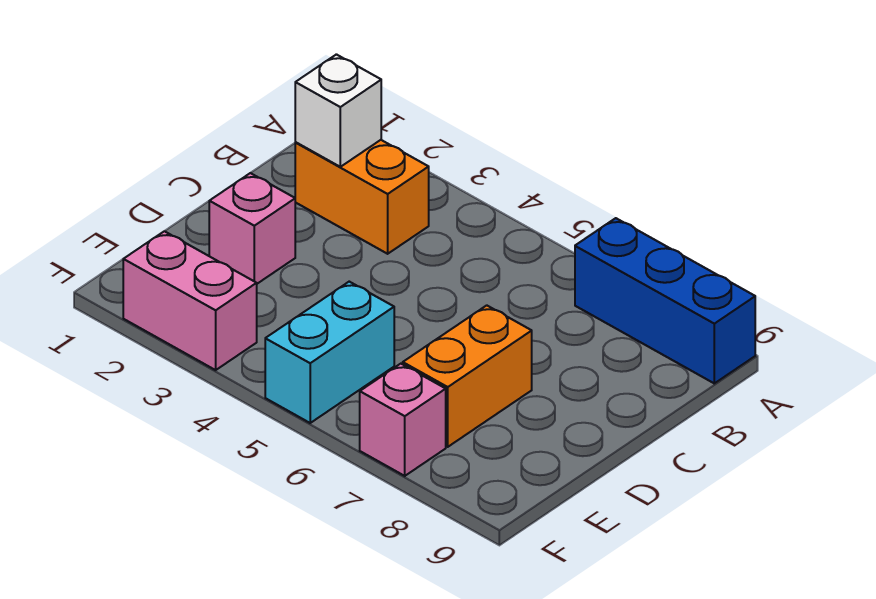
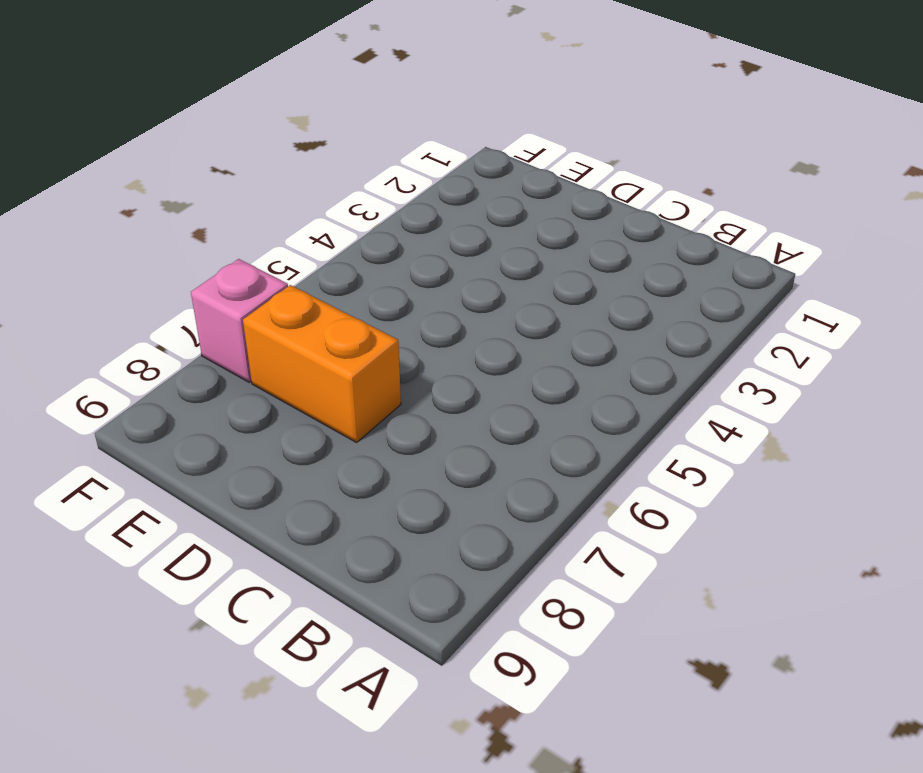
none -> blue brick A7:A9 level 1
none -> orange brick B2:B3 level 1

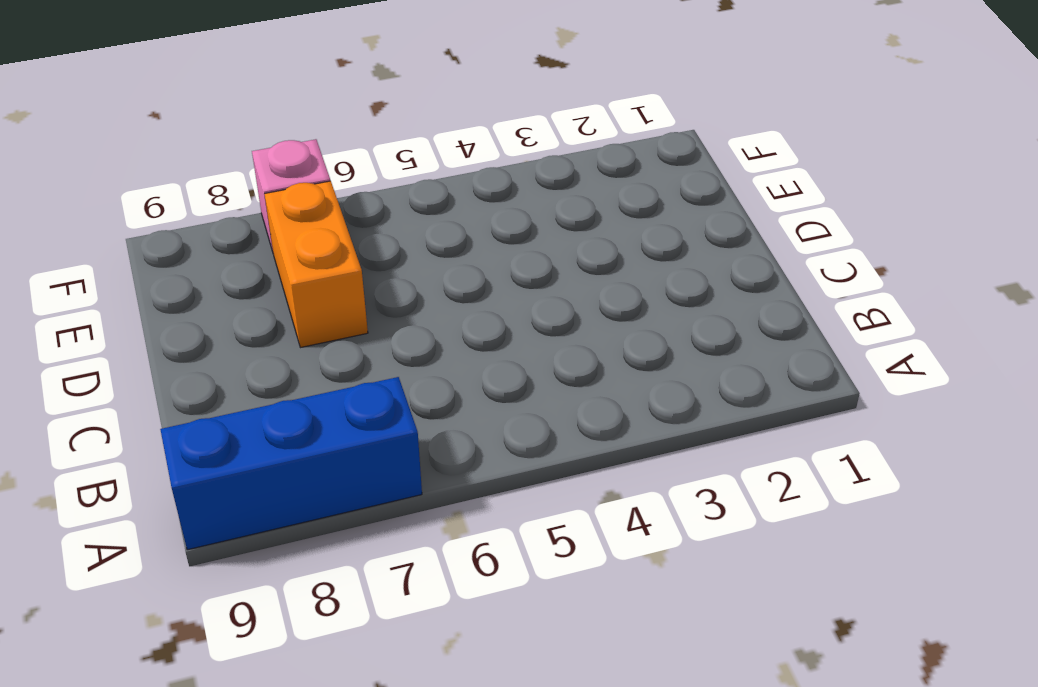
none -> orange brick B2:B3 level 1
none -> pink brick D2 level 1

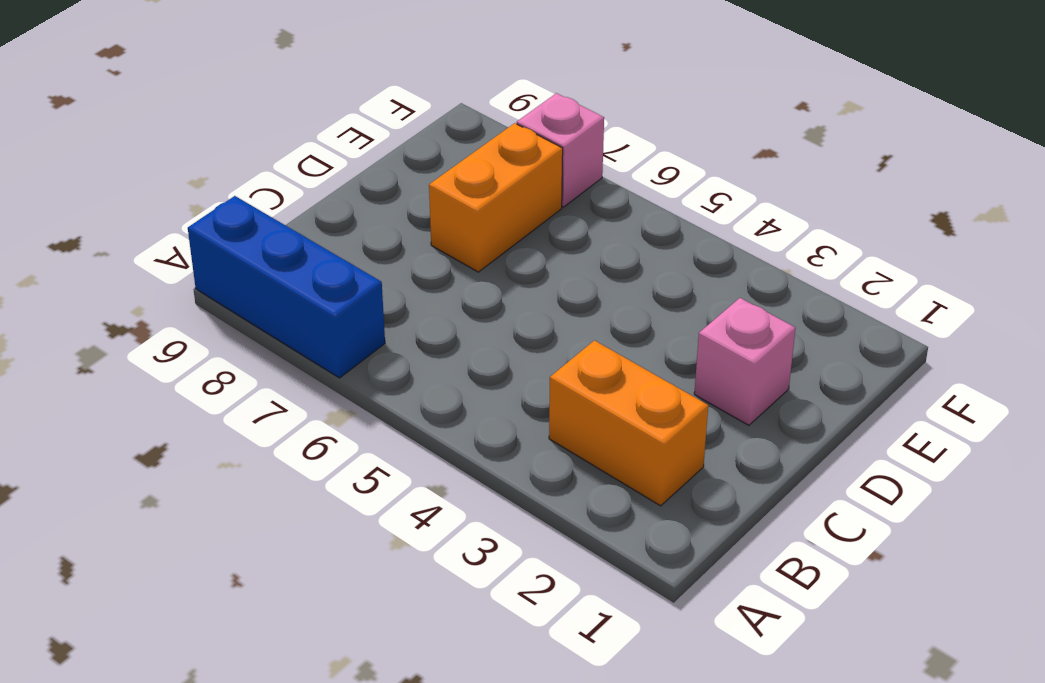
none -> cyan brick E5:F5 level 1
none -> pink brick F2:F3 level 1

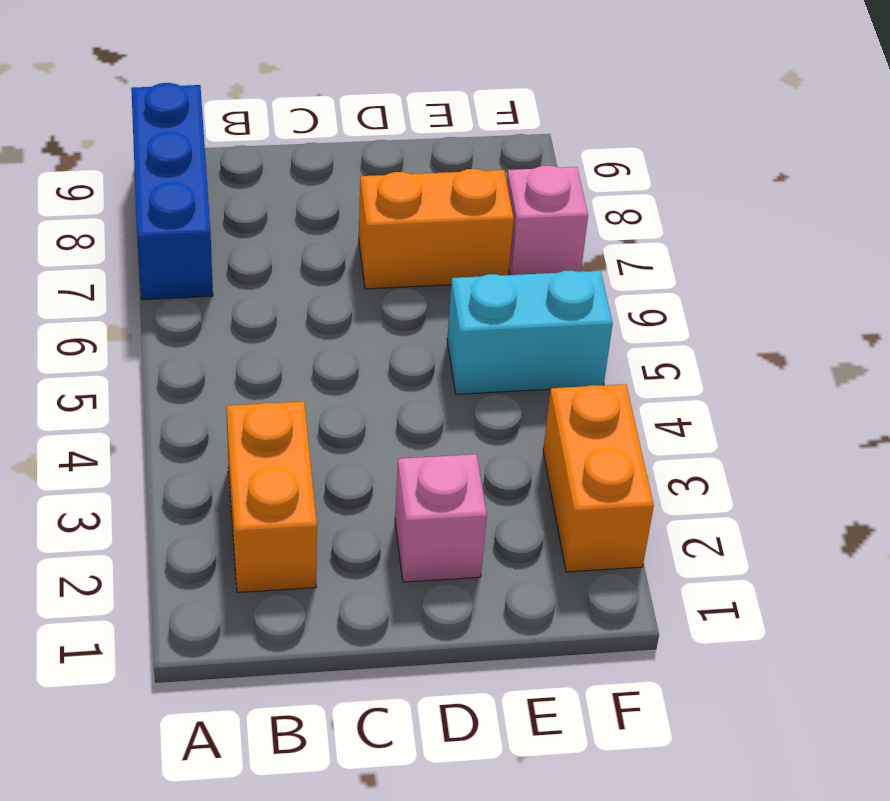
orange brick F2:F3 level 1 -> pink brick F2:F3 level 1
none -> white brick B2 level 2

